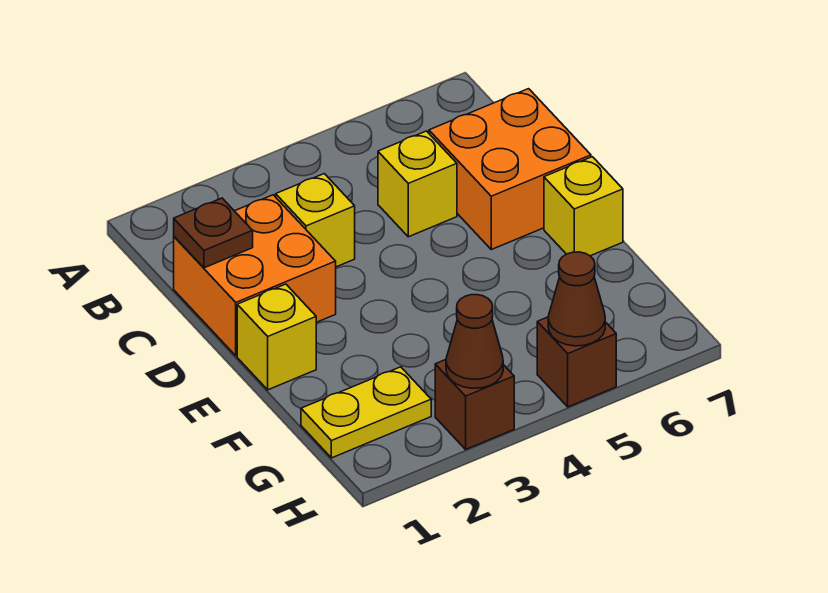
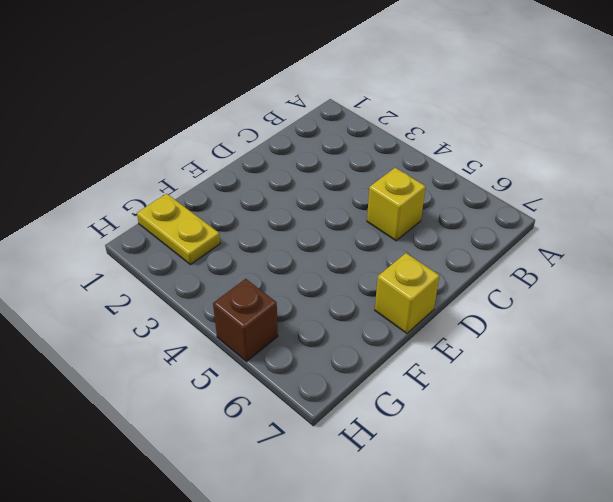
none -> orange brick C1:D2 level 1
none -> yellow brick C3 level 1
none -> orange brick C6:D7 level 1

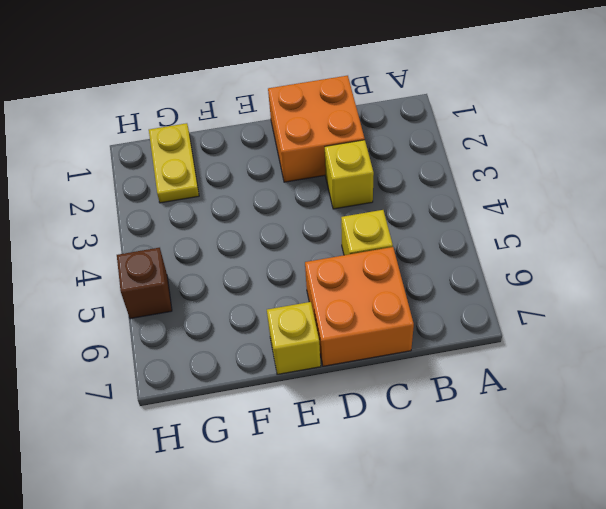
none -> yellow brick E1 level 1
none -> brown brick H3 level 1
none -> brown plate C1 level 2

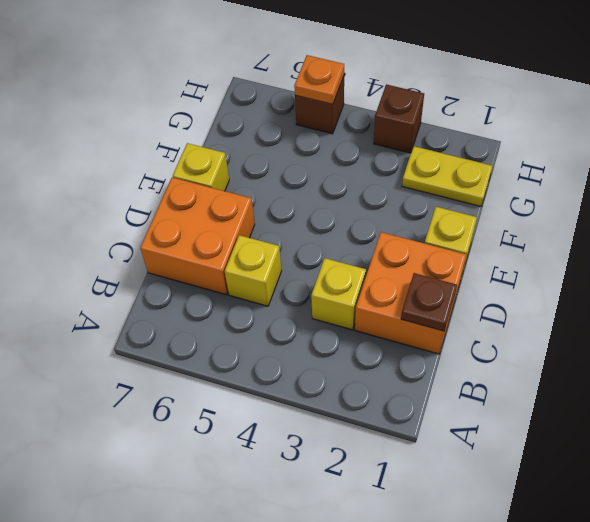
orange plate H5 level 2 -> brown cone H5 level 2
none -> brown cone H3 level 2

